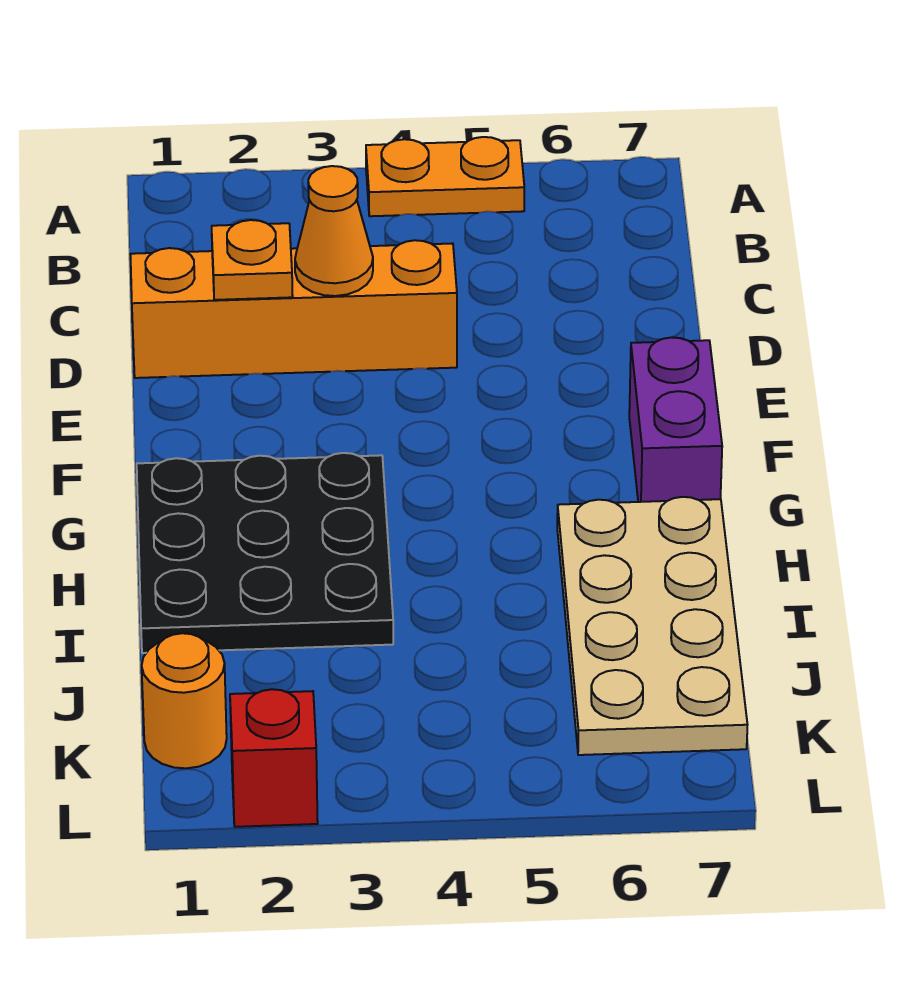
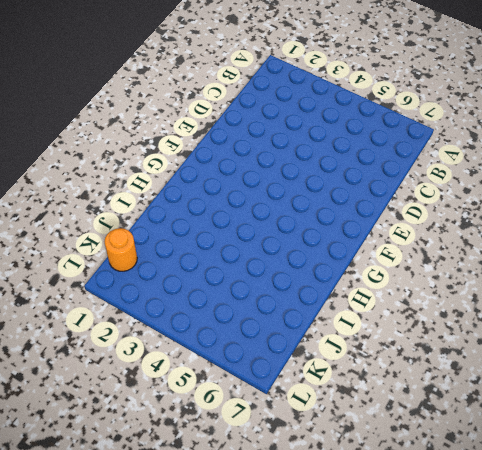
none -> orange plate A4:A5 level 1
none -> orange brick D1:D4 level 1

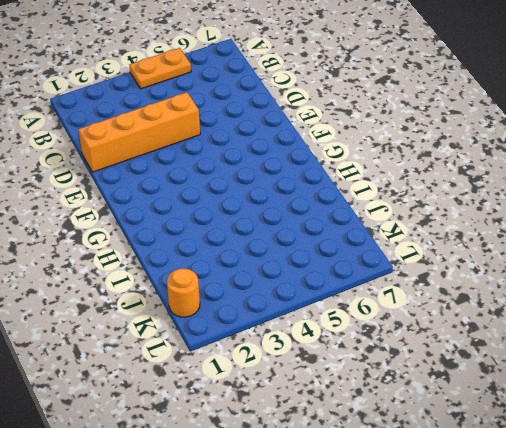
none -> purple brick F7:G7 level 1
none -> black plate G1:I3 level 1

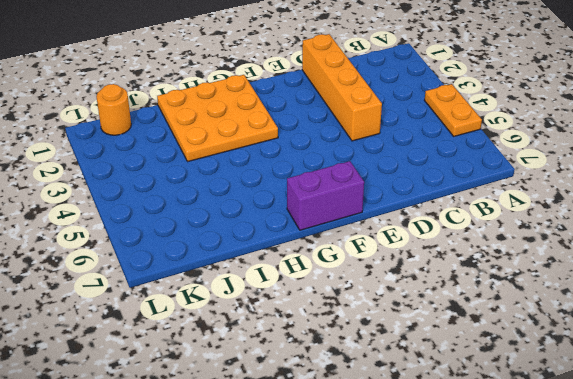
orange plate G1:I3 level 1 -> black plate G1:I3 level 1
none -> tan plate H6:K7 level 1
none -> red brick L2 level 1

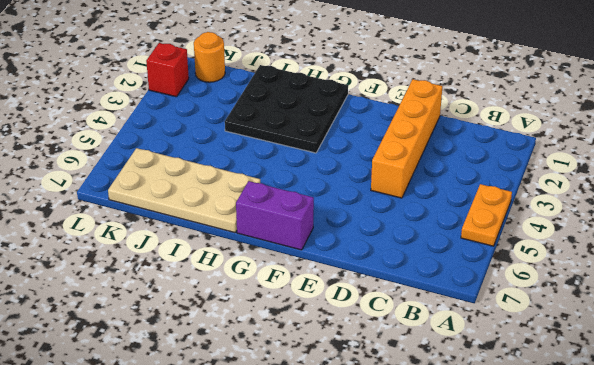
none -> orange plate D2 level 2
none -> orange cone D3 level 2

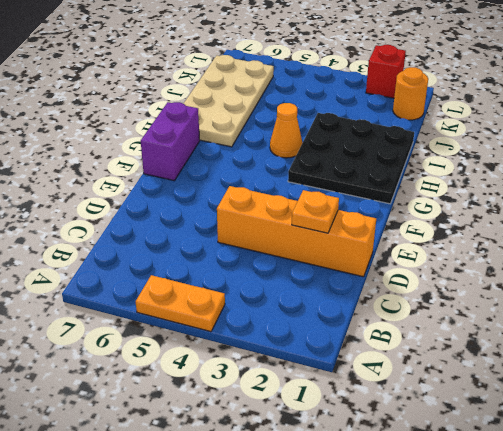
orange cone H4 level 1 -> orange cone D3 level 2

